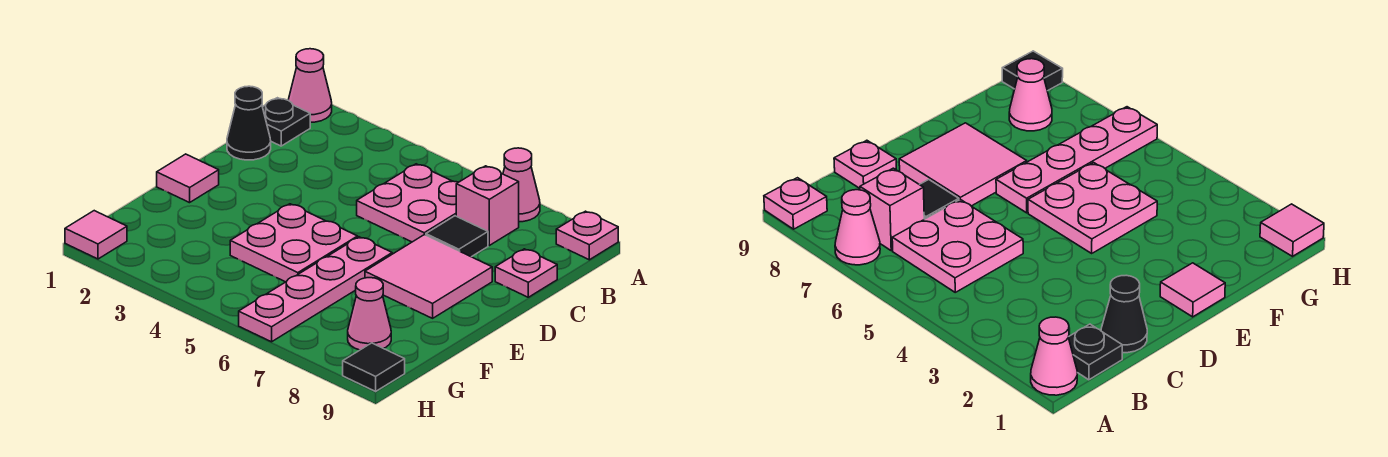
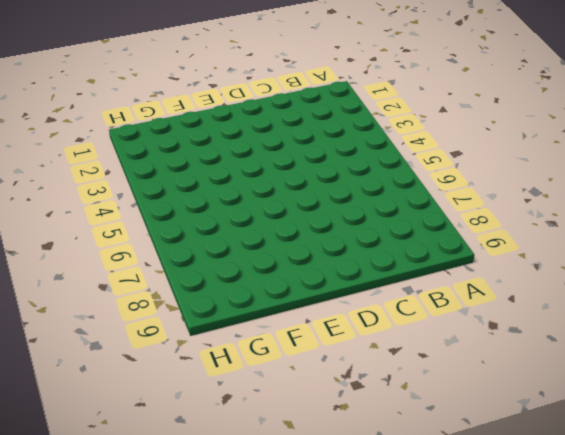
none -> pink cone A1 level 1
none -> pink cone A7 level 1
none -> pink plate A9 level 1

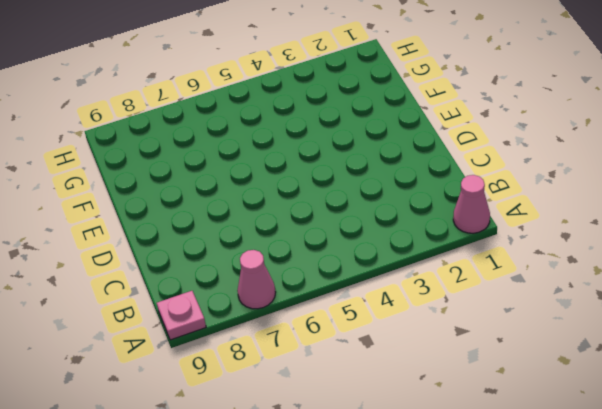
none -> black plate B1 level 1
none -> pink plate B5:C6 level 1
none -> pink brick B7 level 1

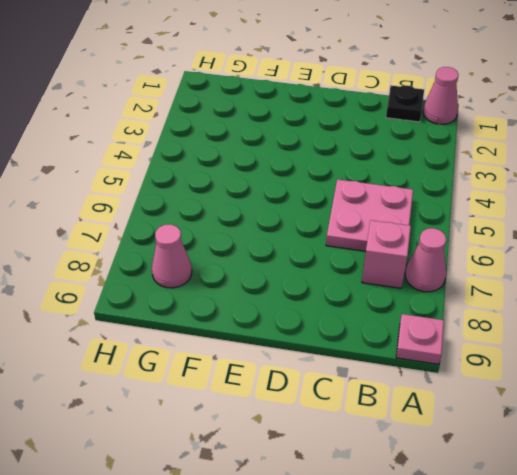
none -> black cone C1 level 1
none -> black tile C7 level 1
none -> pink plate C9 level 1

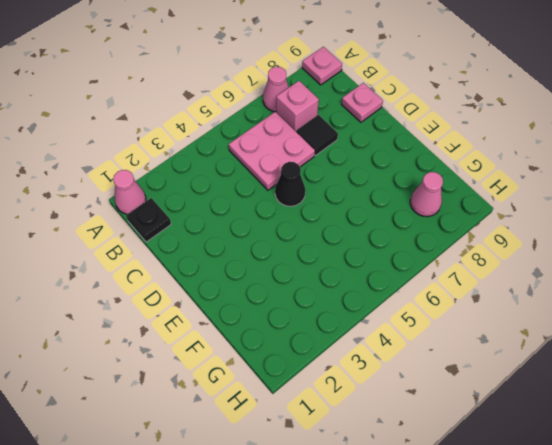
black cone D5 level 1 -> black cone C1 level 1
none -> pink tile D7:E8 level 1
none -> pink tile E1 level 1
none -> pink plate E4:F5 level 1

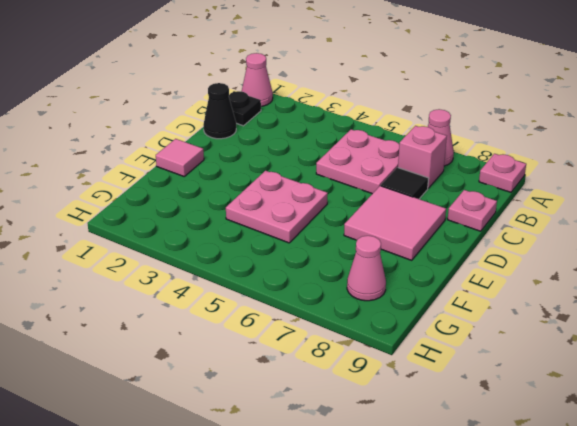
none -> pink plate E6:H6 level 1
none -> pink tile H1 level 1
none -> black tile H9 level 1

